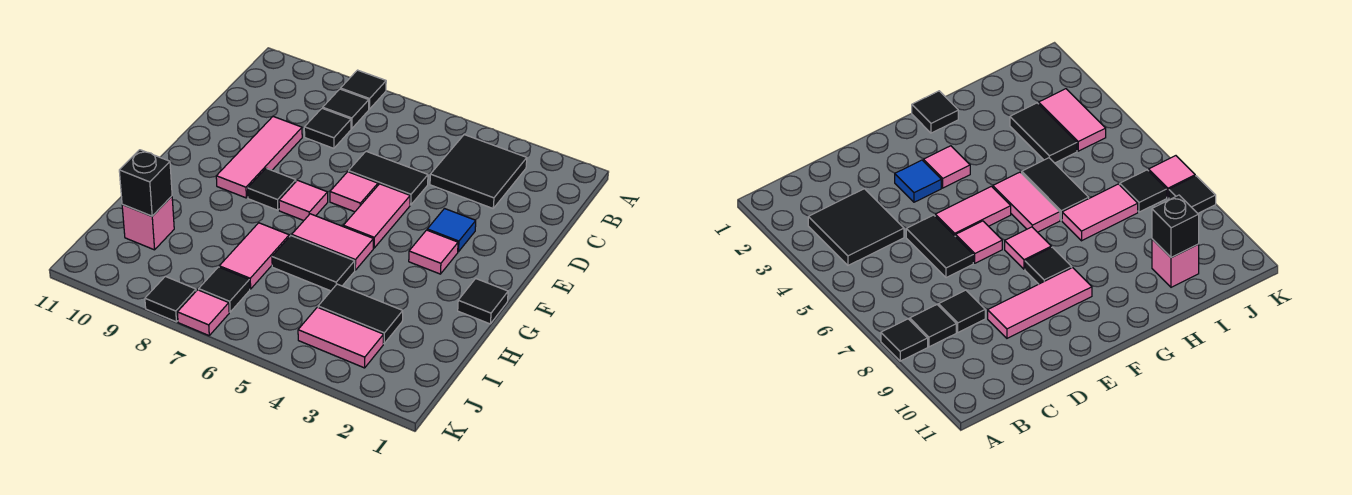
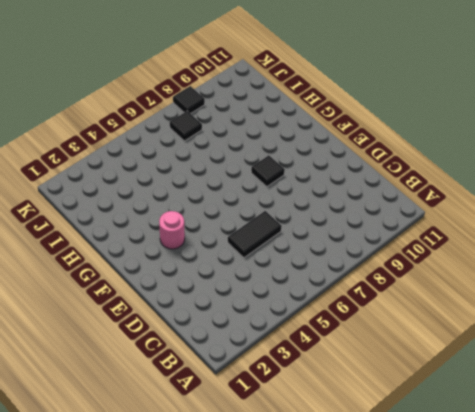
pink round brick F3 level 1 -> pink tile F3 level 1
none -> black tile A8 level 1
none -> black tile B3:C4 level 1
none -> black tile B8 level 1

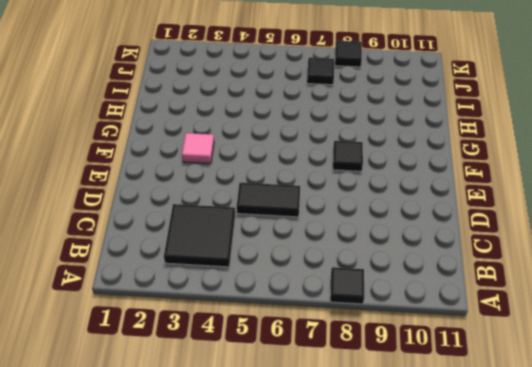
none -> black tile B8 level 1
none -> black tile C8 level 1
none -> pink tile D9:F9 level 1

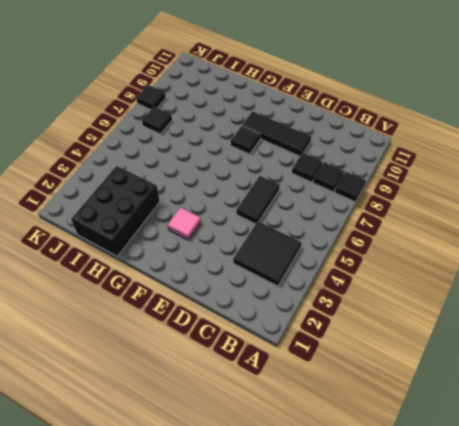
black tile D9:F9 level 1 -> pink tile D9:F9 level 1
black brick H1:I3 level 1 -> black tile I3:I4 level 1
none -> blue tile E3 level 1
none -> pink tile E5:F5 level 1
none -> pink tile E6 level 1

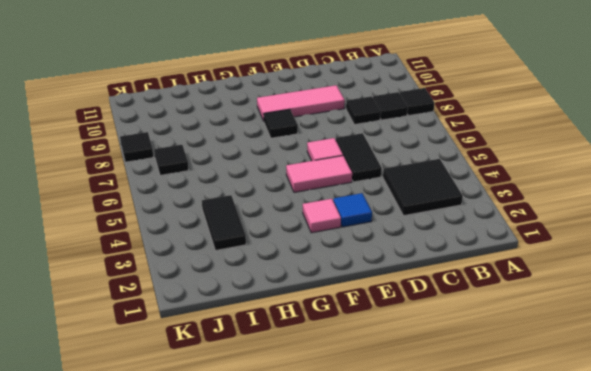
none -> pink tile F7 level 1
none -> black tile G1 level 1
none -> pink tile G5:G6 level 1

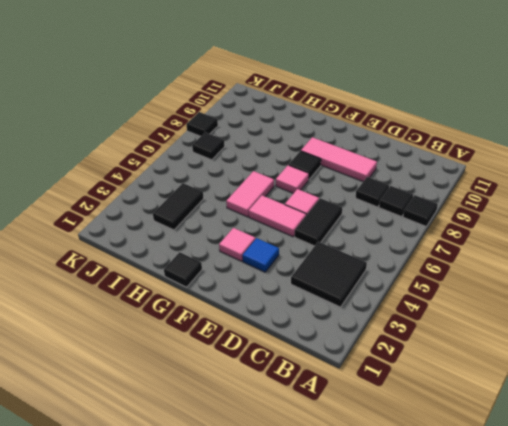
none -> black tile H5:H6 level 1
none -> pink tile H7:I7 level 1
none -> pink brick I10 level 1

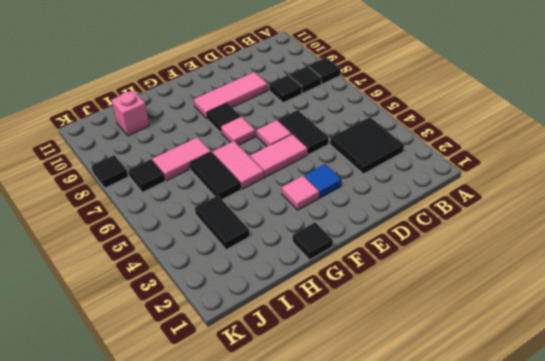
none -> pink tile J3:J4 level 1
none -> pink tile K7 level 1
none -> black brick I10 level 2

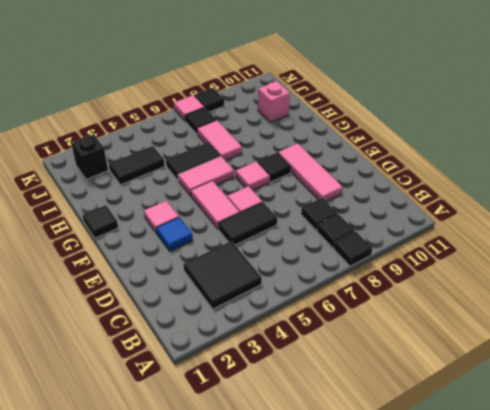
black brick J2 level 1 -> black brick I10 level 2
none -> pink tile J3:J4 level 1

